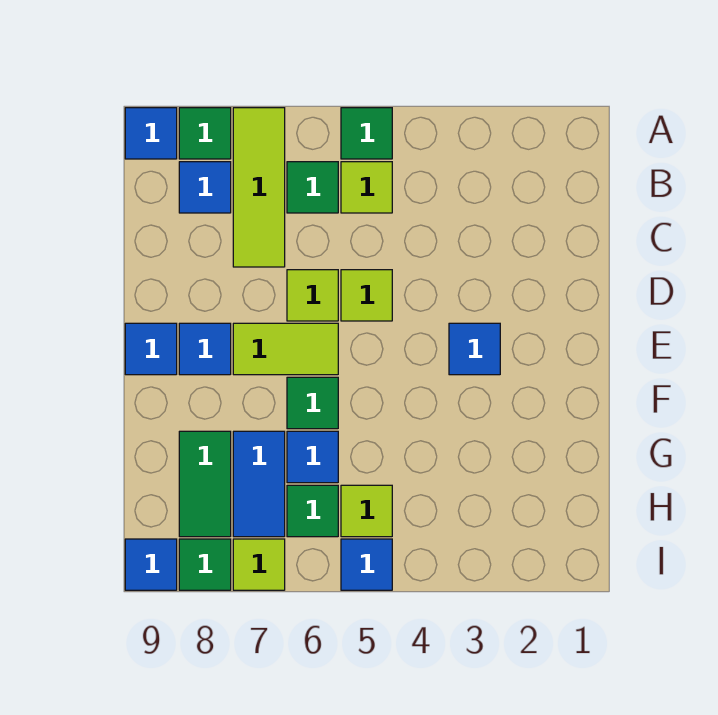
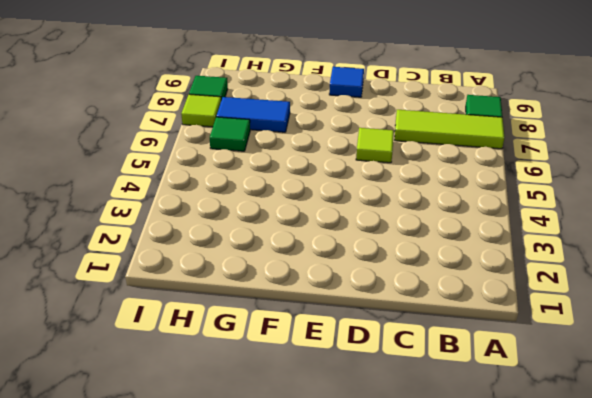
none -> green tile A5 level 1
none -> blue tile A9 level 1
none -> lime tile B5 level 1

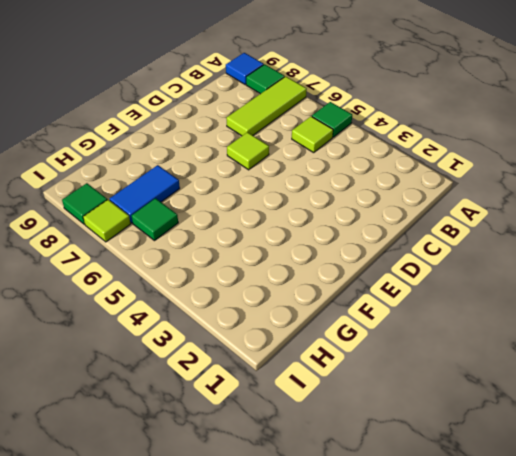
none -> green tile B6 level 1
none -> blue tile B8 level 1
none -> lime tile D5 level 1

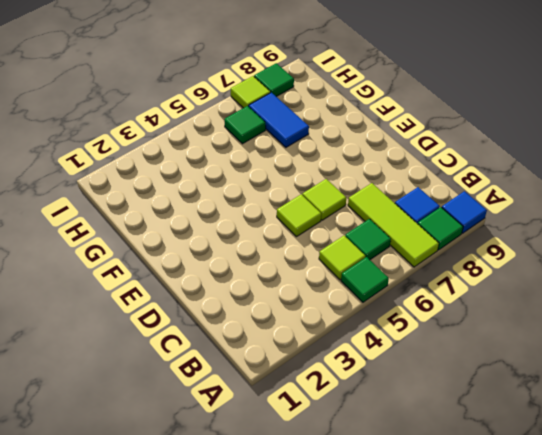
none -> blue tile E3 level 1
none -> lime tile E6:E7 level 1
none -> blue tile E8 level 1

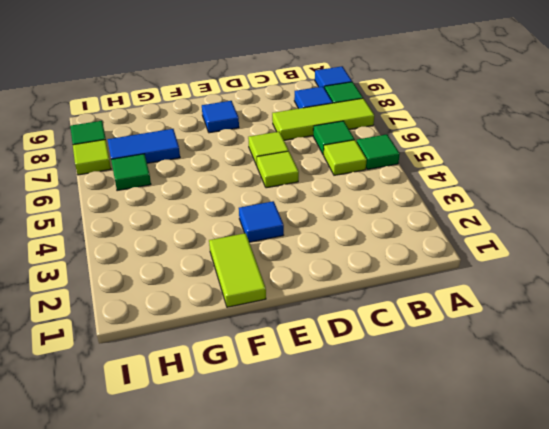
lime tile F1:F2 level 1 -> lime tile E6:E7 level 1
none -> blue tile E9 level 1
none -> green tile F6 level 1
none -> blue tile G6 level 1

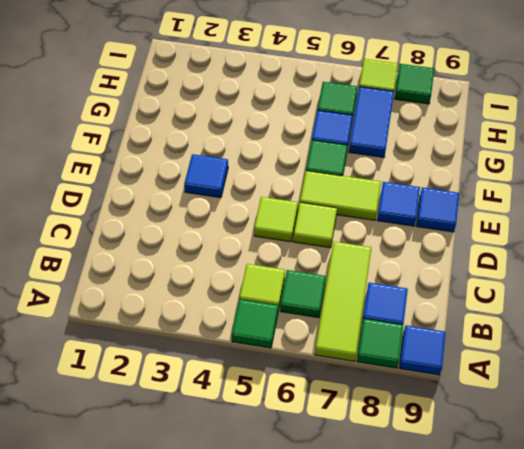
none -> green tile G8:H8 level 1
none -> lime tile H5 level 1
none -> blue tile I5 level 1

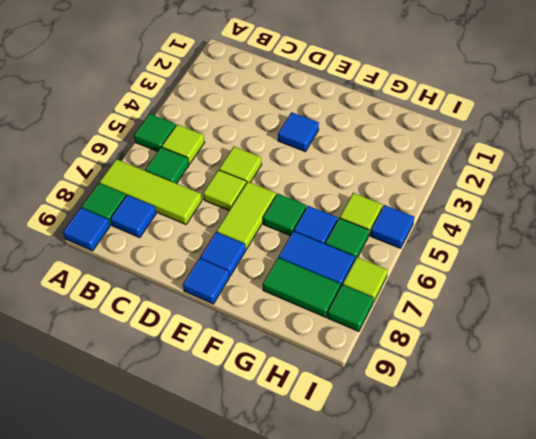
none -> blue tile I9 level 1

